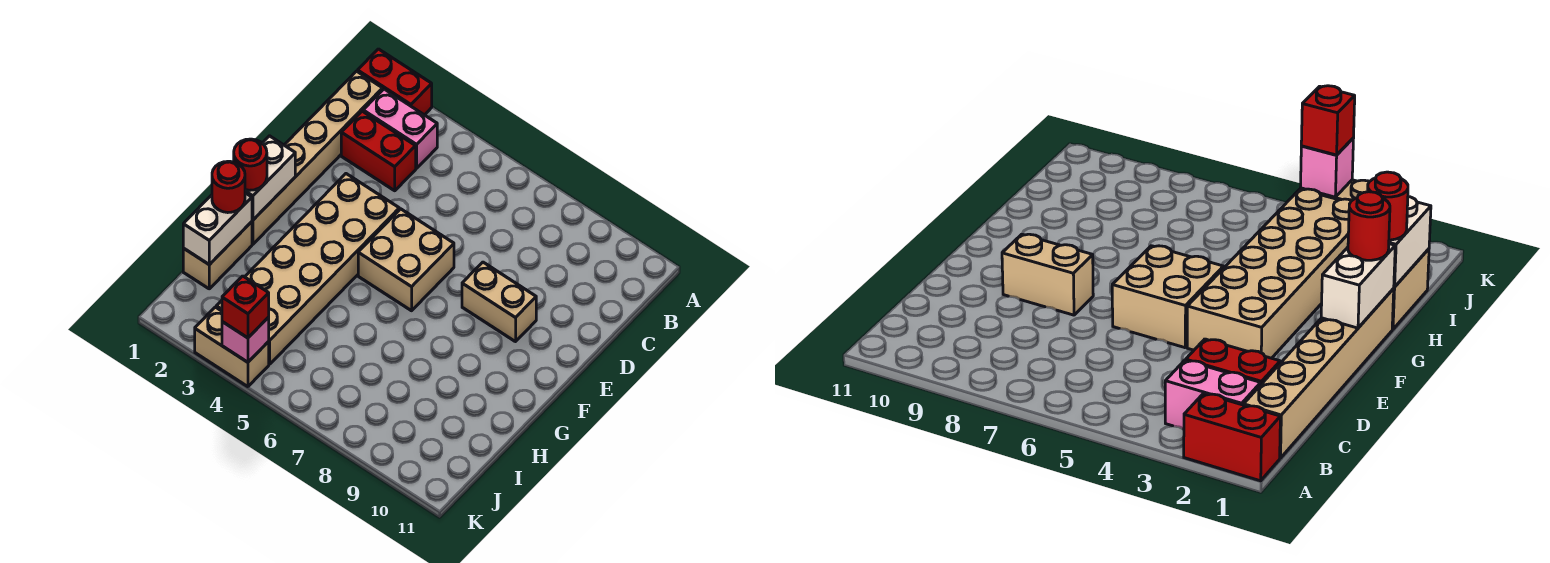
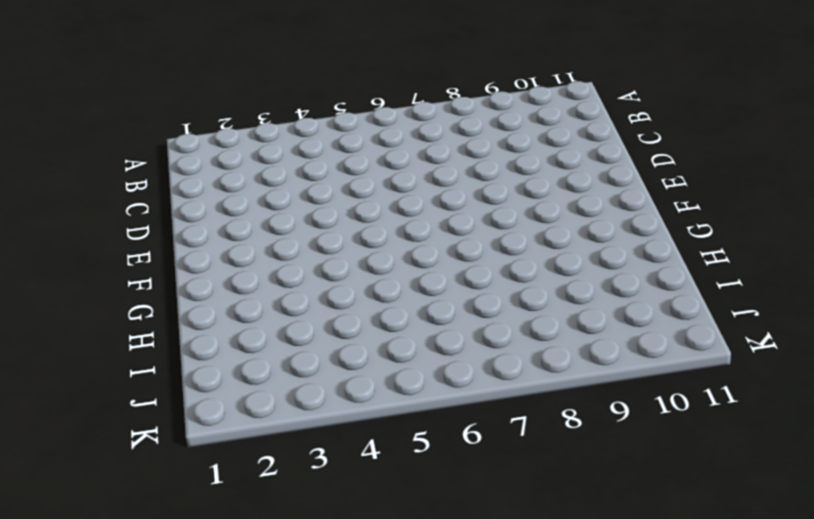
none -> red brick A1:A2 level 1
none -> tan brick B1:G1 level 1
none -> pink brick B2:B3 level 1

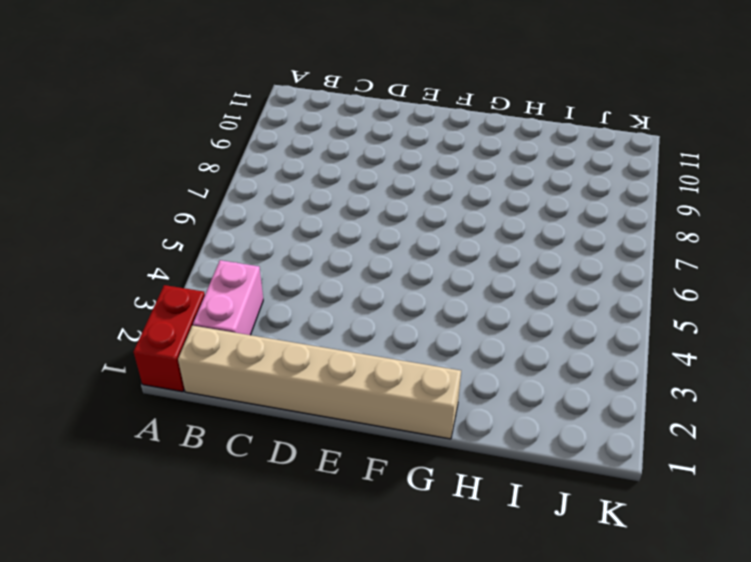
none -> red brick C2:C3 level 1
none -> tan brick E3:J4 level 1
none -> tan brick E5:F6 level 1

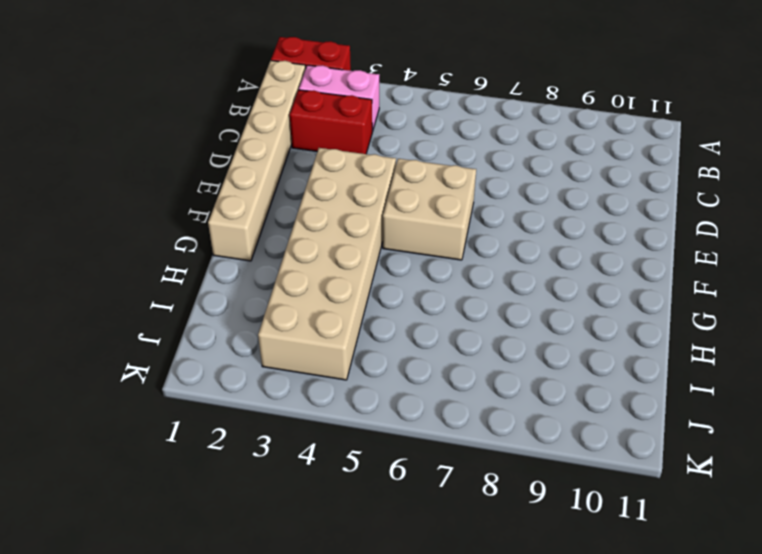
none -> tan brick E8:E9 level 1
none -> tan brick H1:I1 level 1
none -> tan brick K3:K4 level 1

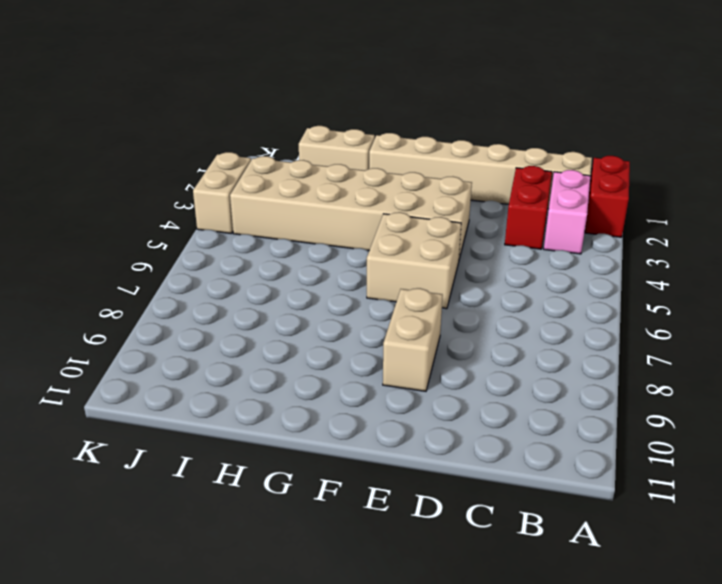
none -> white brick F1:G1 level 2
none -> white brick H1:I1 level 2
none -> pink brick K4 level 2

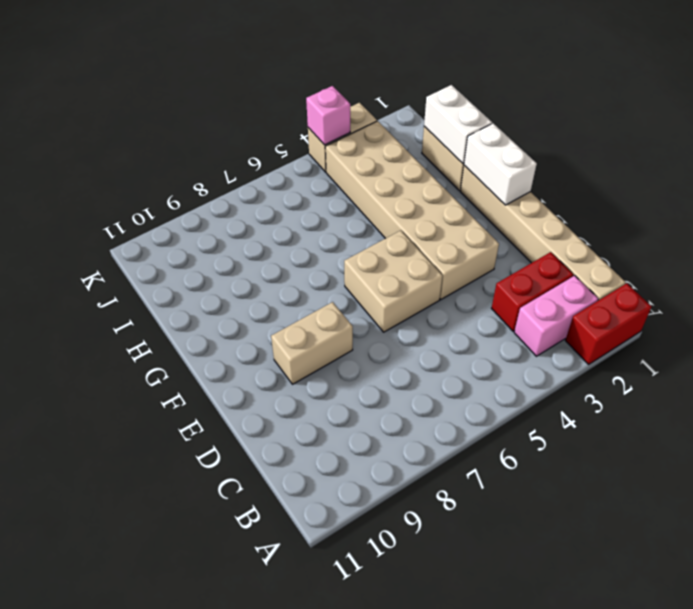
none -> red round brick G1 level 3
none -> red round brick H1 level 3
none -> red brick K4 level 3

